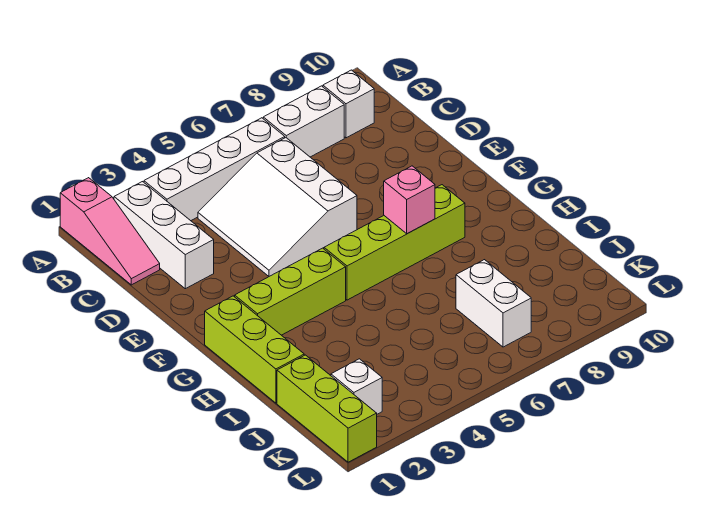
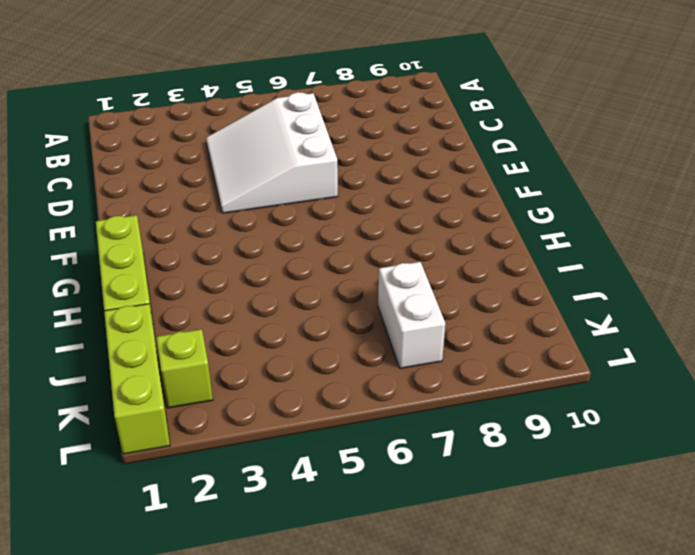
lime brick K2 level 1 -> white brick K2 level 1
none -> pink slope A1:C1 level 1 top A
none -> white brick B2:D2 level 1
none -> white brick B3:B6 level 1

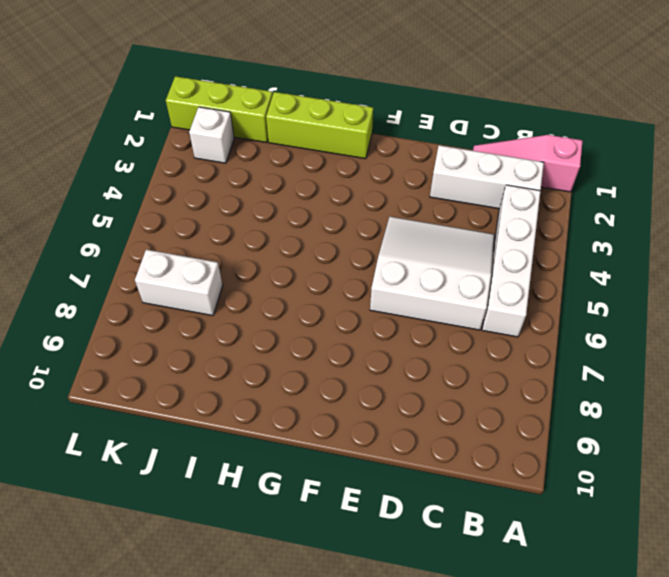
none -> white brick B7:B8 level 1
none -> white brick B9 level 1
none -> lime brick G2:G4 level 1

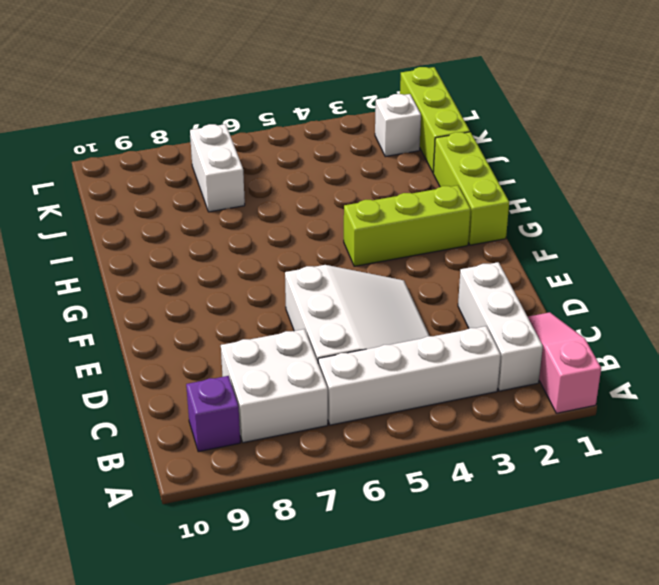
white brick B7:C8 level 1 -> white brick B7:B8 level 1
purple brick B9 level 1 -> white brick B9 level 1
none -> lime brick G5:G8 level 1
none -> pink brick G7 level 2

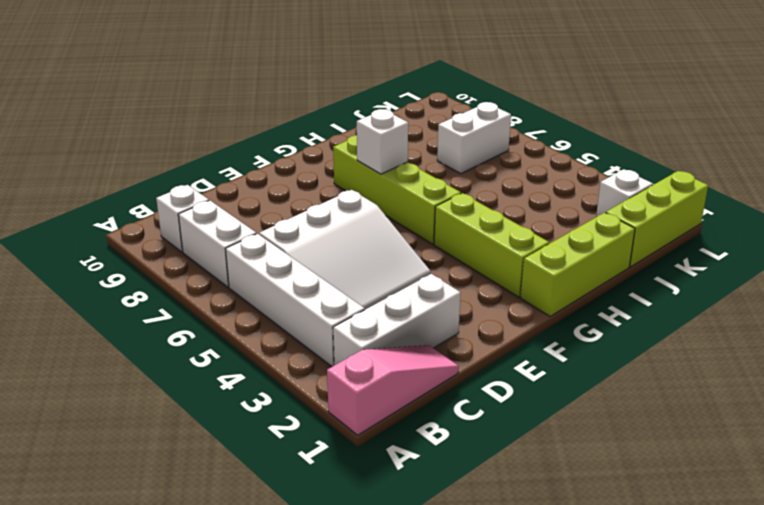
white brick G7 level 2 -> pink brick G7 level 2

